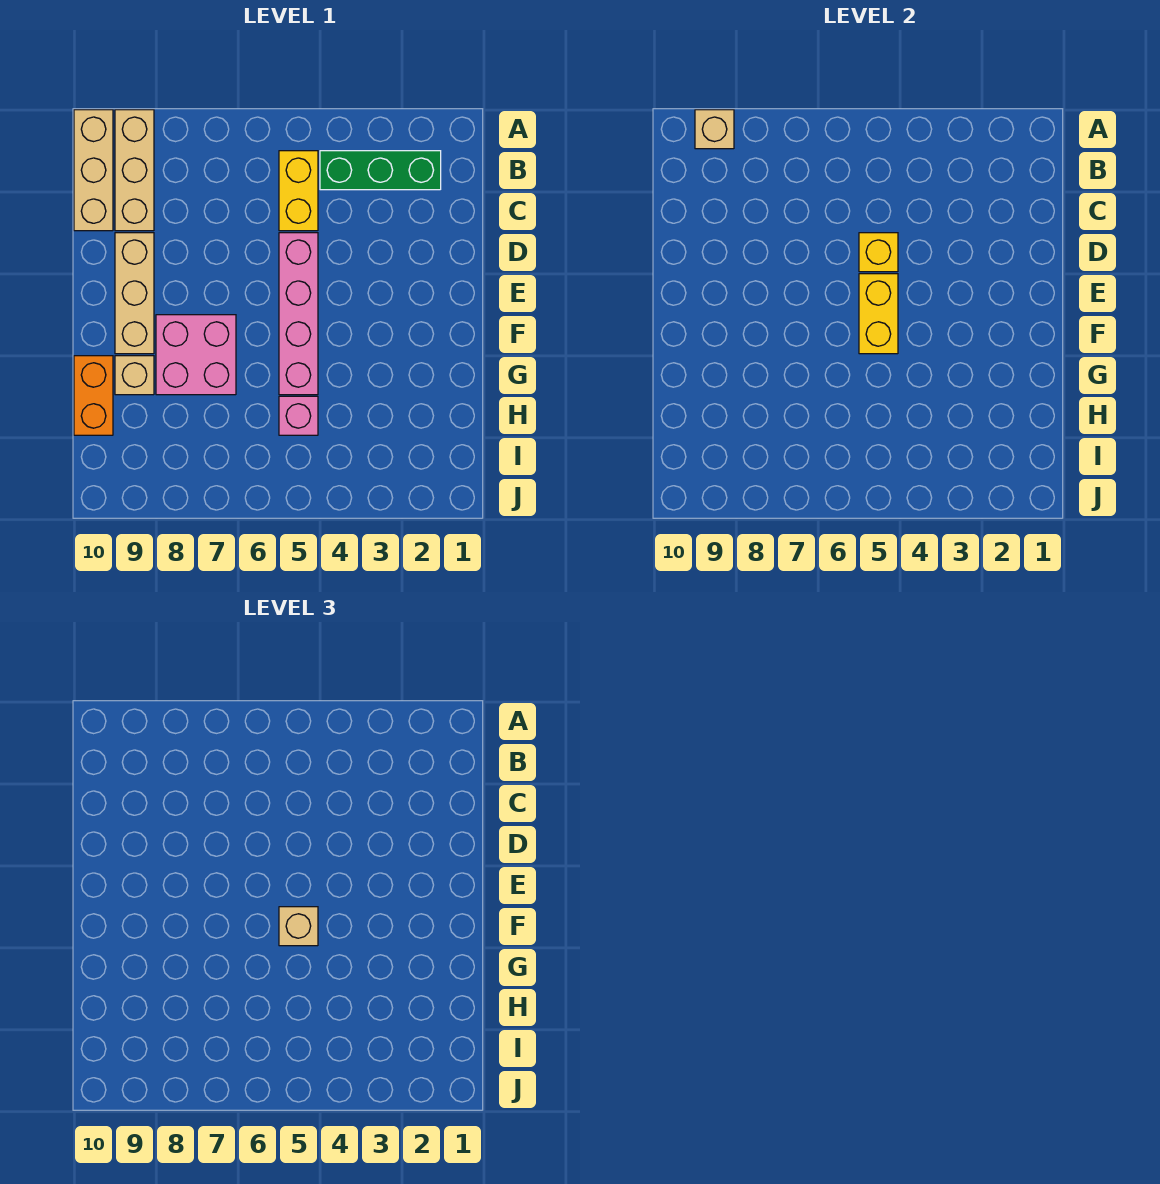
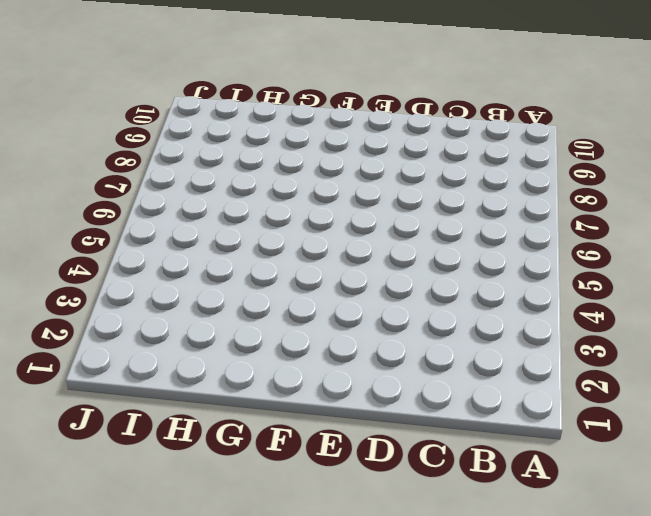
none -> tan brick A9:C9 level 1
none -> tan brick A10:C10 level 1
none -> green brick B2:B4 level 1

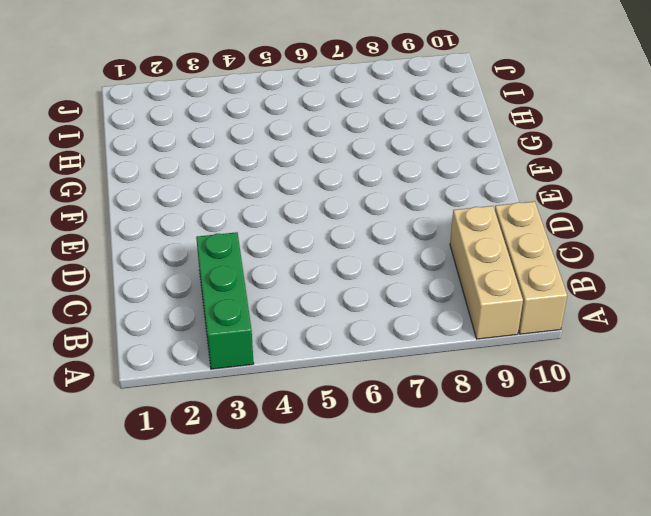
green brick A3:C3 level 1 -> green brick B2:B4 level 1
none -> yellow brick B5:C5 level 1
none -> pink brick D5:G5 level 1
none -> tan brick D9:F9 level 1

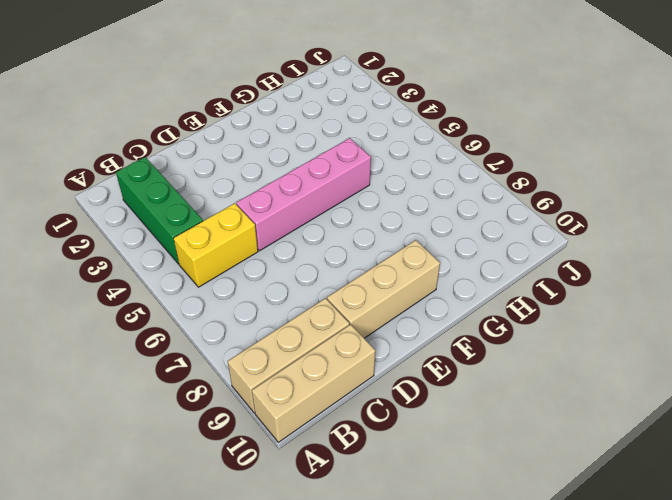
none -> pink brick F7:G8 level 1
none -> tan brick G9 level 1
none -> orange brick G10:H10 level 1

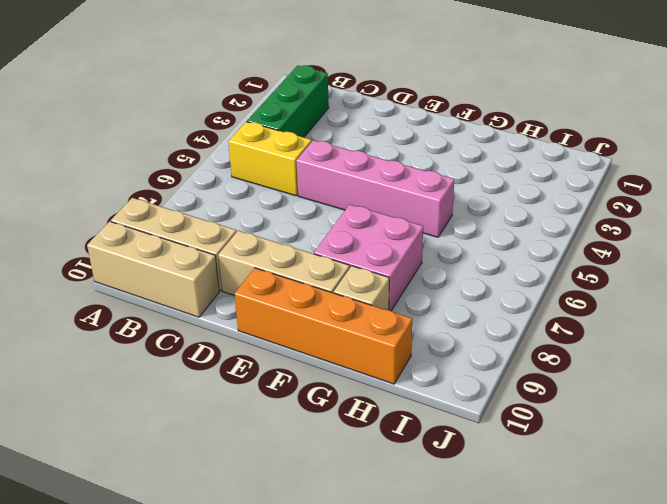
orange brick E10:H10 level 1 -> orange brick G10:H10 level 1
none -> pink brick H5 level 1
none -> tan brick A9 level 2
none -> yellow brick D5 level 2

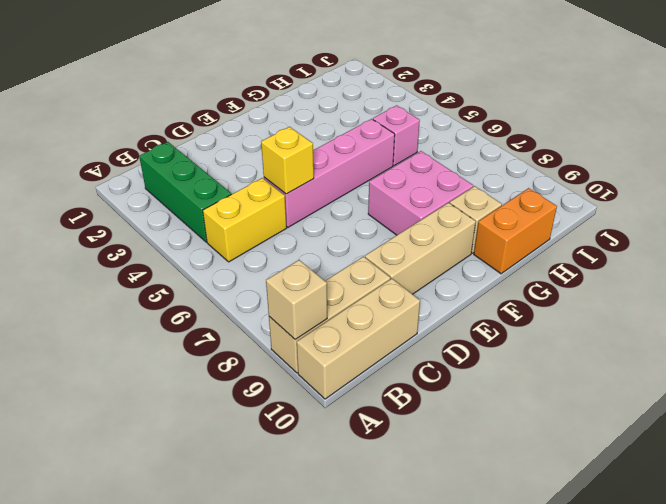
none -> yellow brick E5:F5 level 2
none -> tan brick F5 level 3

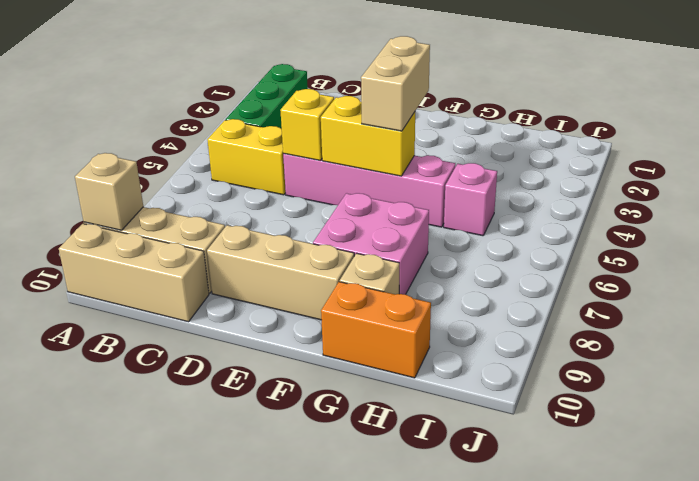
tan brick F4:F5 level 3 -> tan brick F5 level 3

